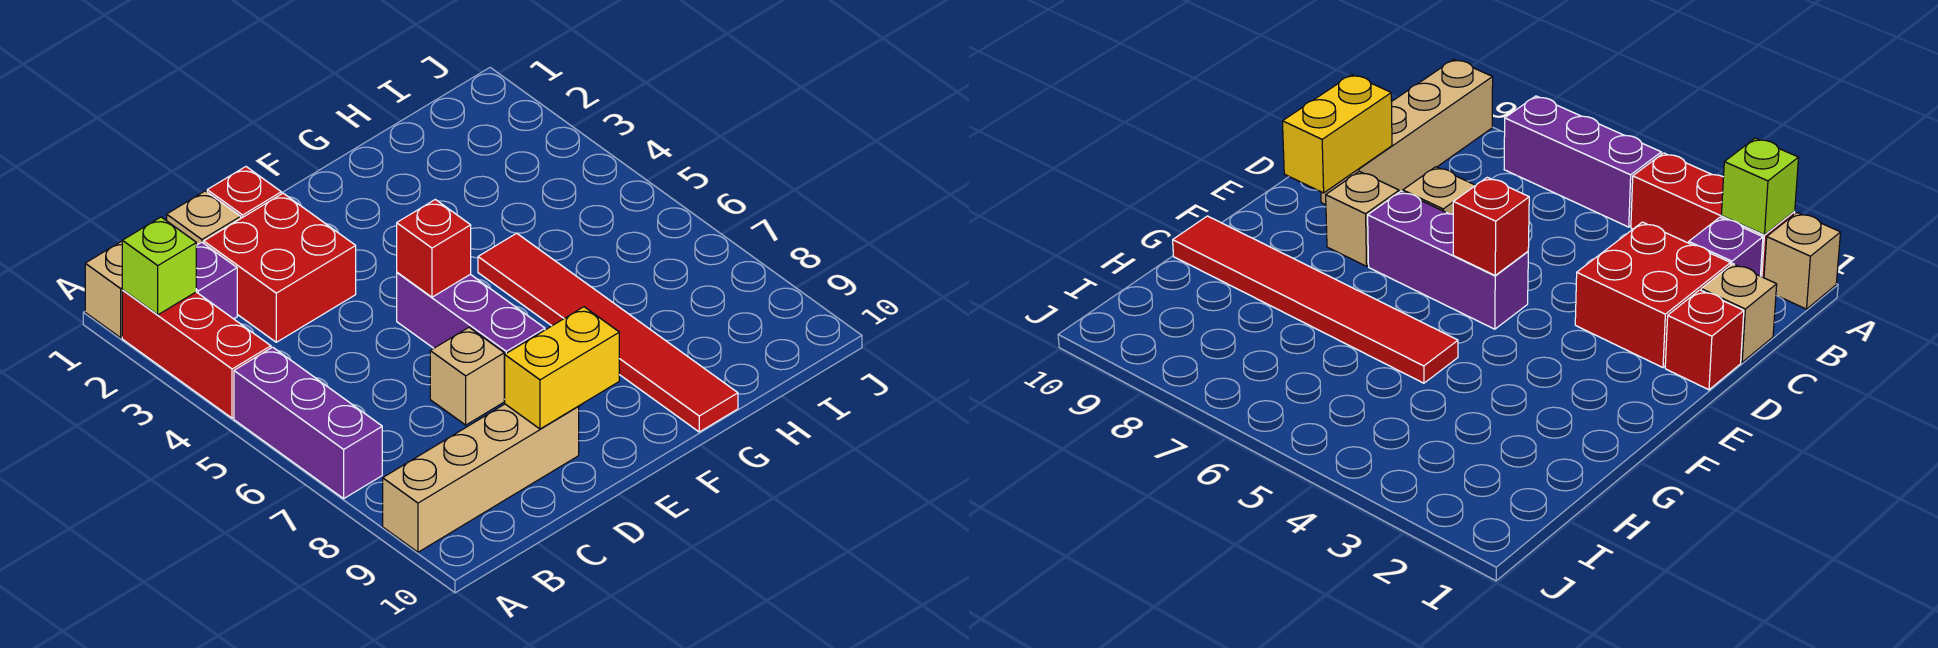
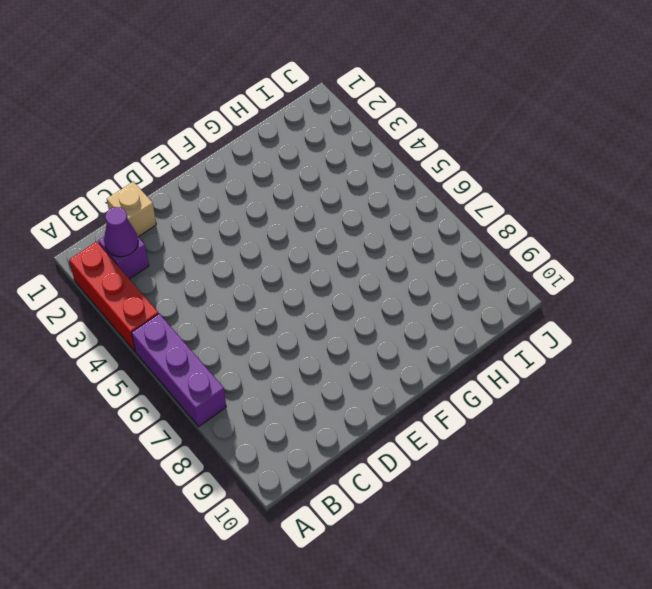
purple cone B2 level 2 -> none
none -> tan brick A1 level 1
none -> tan brick A9:D9 level 1
none -> red brick C2:D3 level 1

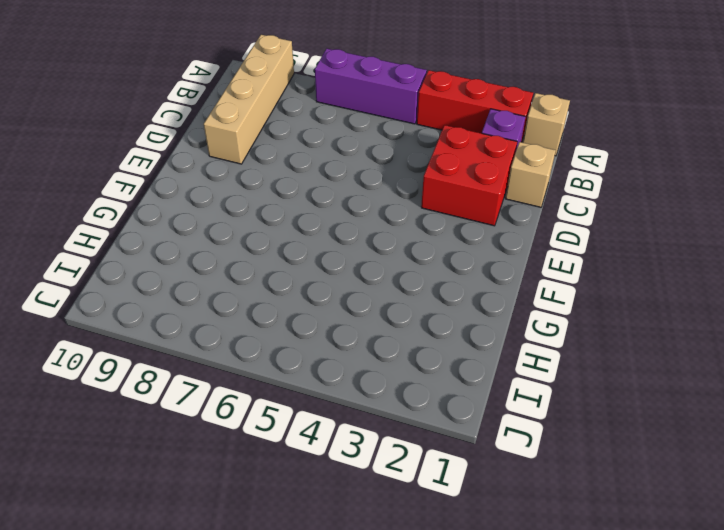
none -> red brick D1 level 1
none -> tan brick D7 level 1
none -> purple brick E5:E7 level 1

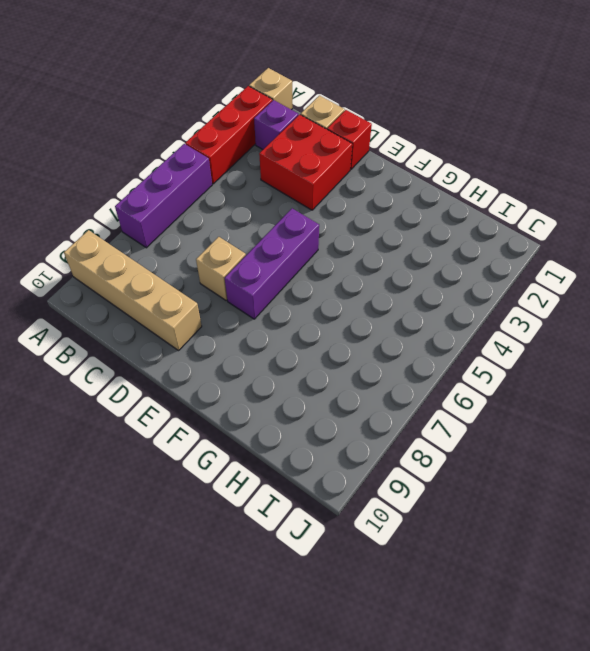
none -> tan brick E8 level 1
none -> red tile G5:G10 level 1
none -> lime brick A2 level 2

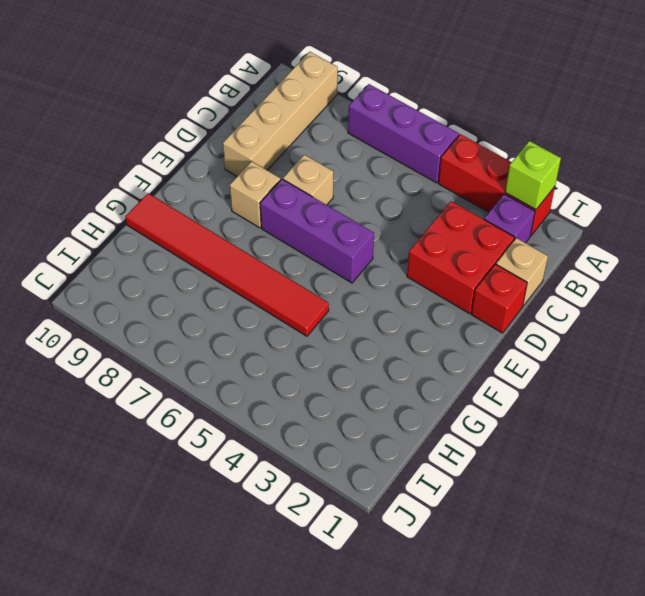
none -> tan brick A1 level 1
none -> yellow brick D9:E9 level 2
none -> red brick E5 level 2

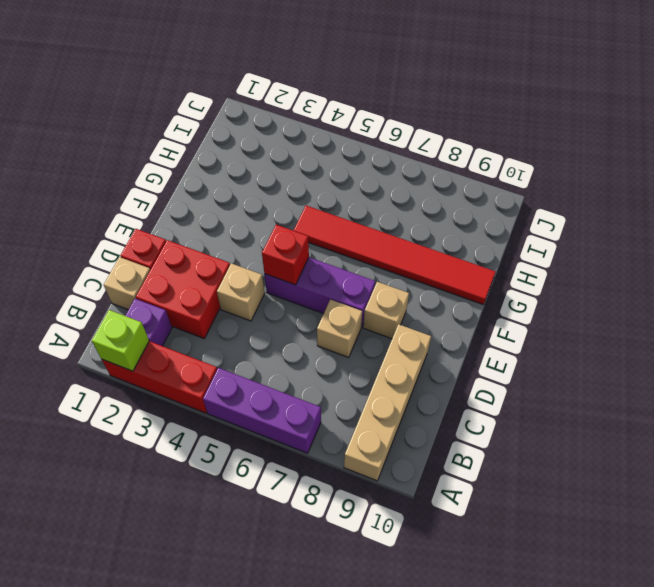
tan brick D4 level 1 -> tan brick A1 level 1
none -> yellow brick D9:E9 level 2

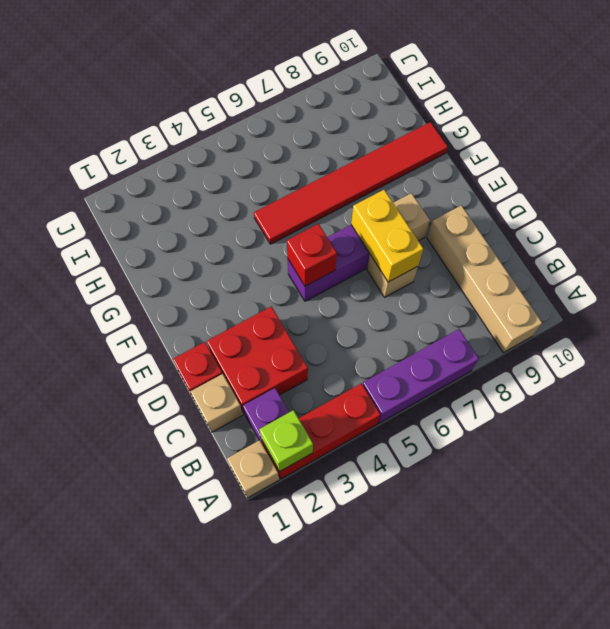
yellow brick D7:E7 level 2 -> yellow brick D9:E9 level 2

